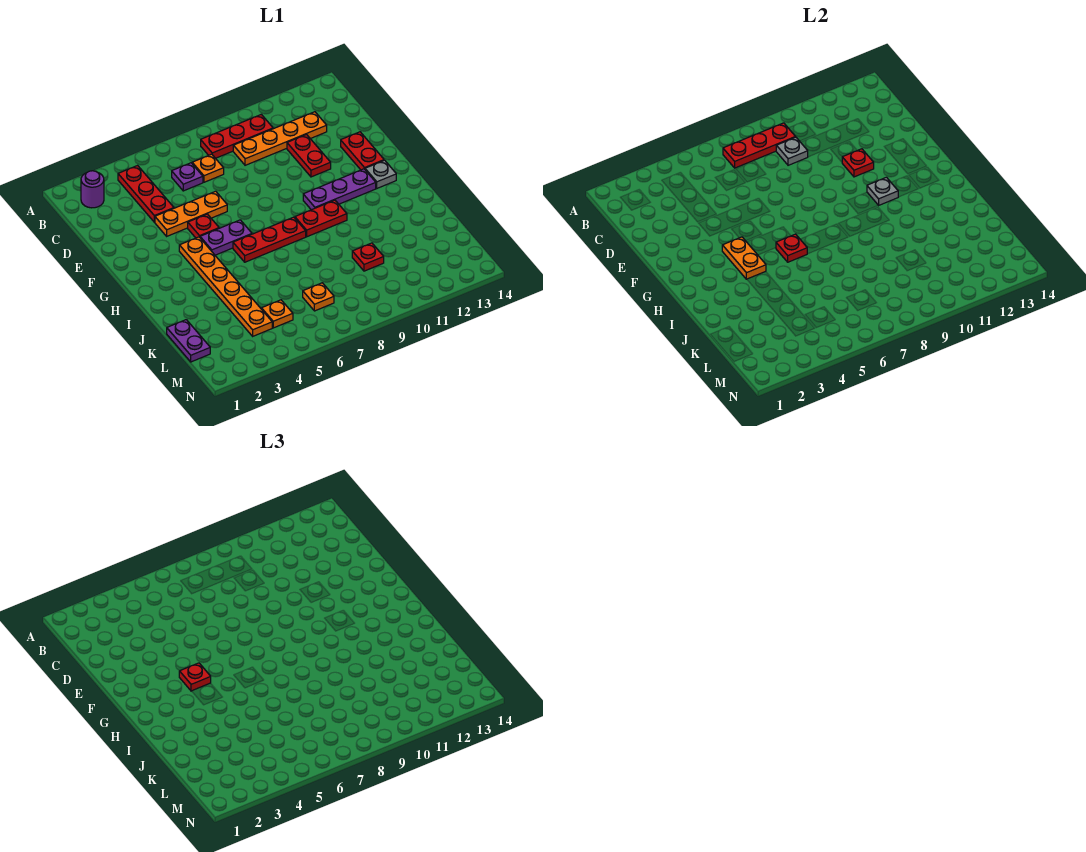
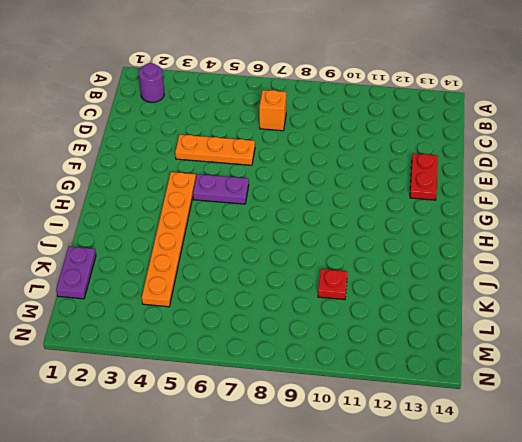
orange brick C7 level 1 -> orange plate C7 level 1
none -> red plate B4:D4 level 1
none -> red plate B8:B10 level 1
none -> purple plate C6 level 1

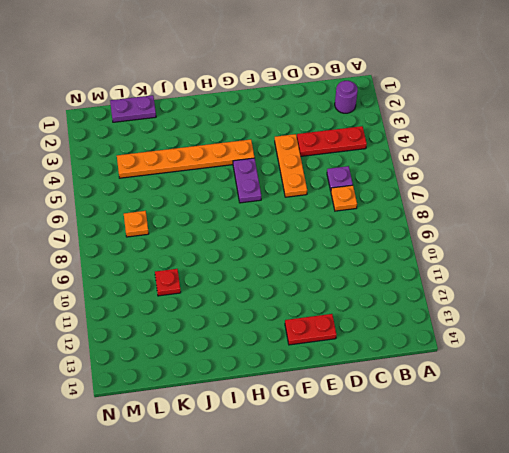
none -> red plate B8:B10 level 1
none -> orange plate C9:C12 level 1
none -> red plate D11:E11 level 1

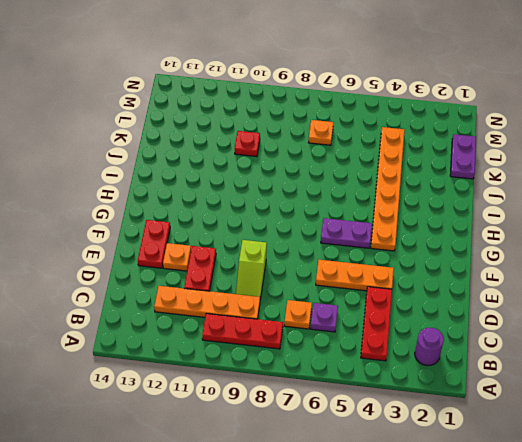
lime slope D9:E9 level 1 top E -> none
orange plate E12 level 1 -> orange plate L5 level 1
none -> red plate F5 level 1
none -> purple plate G10:G12 level 1
none -> grey plate G13 level 1

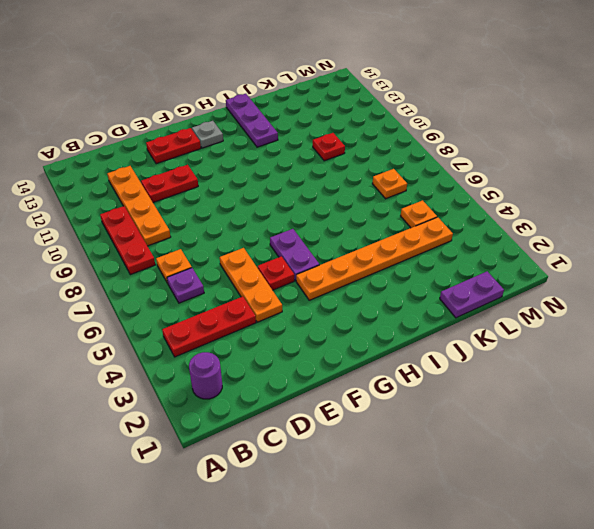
purple plate I12:I14 level 1 -> purple plate G10:G12 level 1
none -> red plate H6:H8 level 1
none -> red plate H9:H10 level 1
none -> red plate B7:B9 level 2

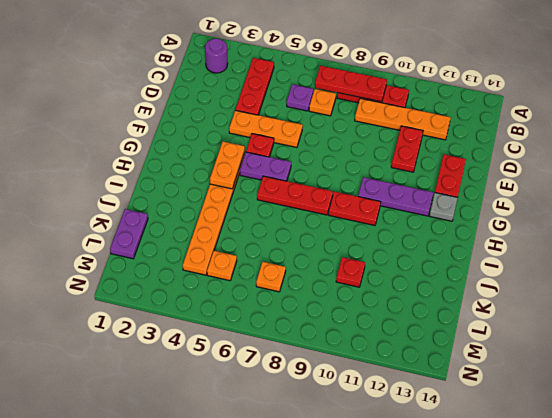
none -> grey plate C9 level 2
none -> red plate E11 level 2
none -> grey plate G11 level 2

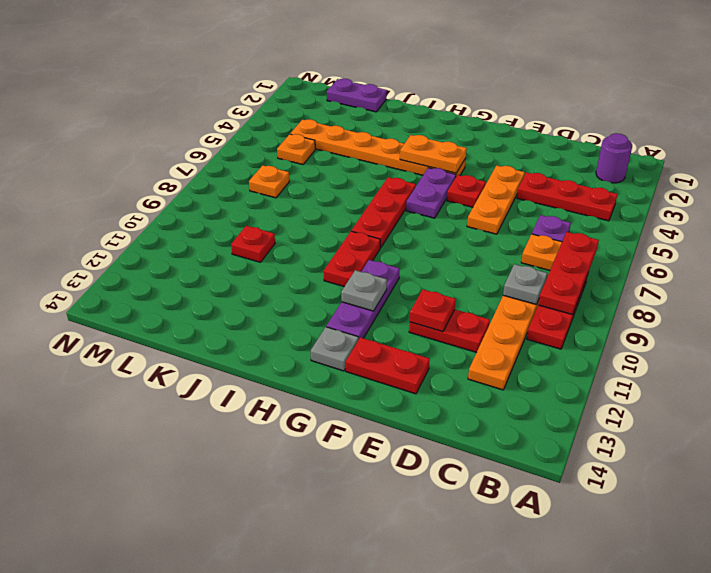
none -> red plate H6 level 2
none -> red plate G4 level 3

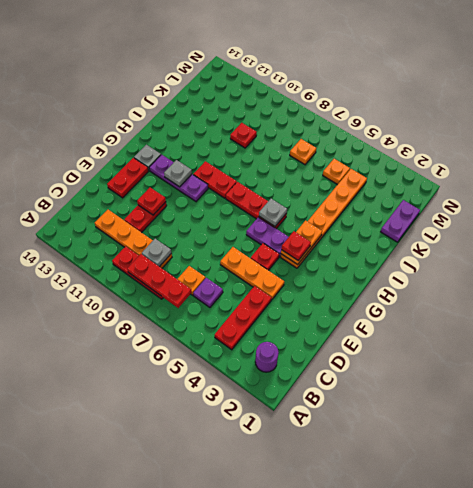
grey plate H6 level 2 -> red plate H6 level 2

